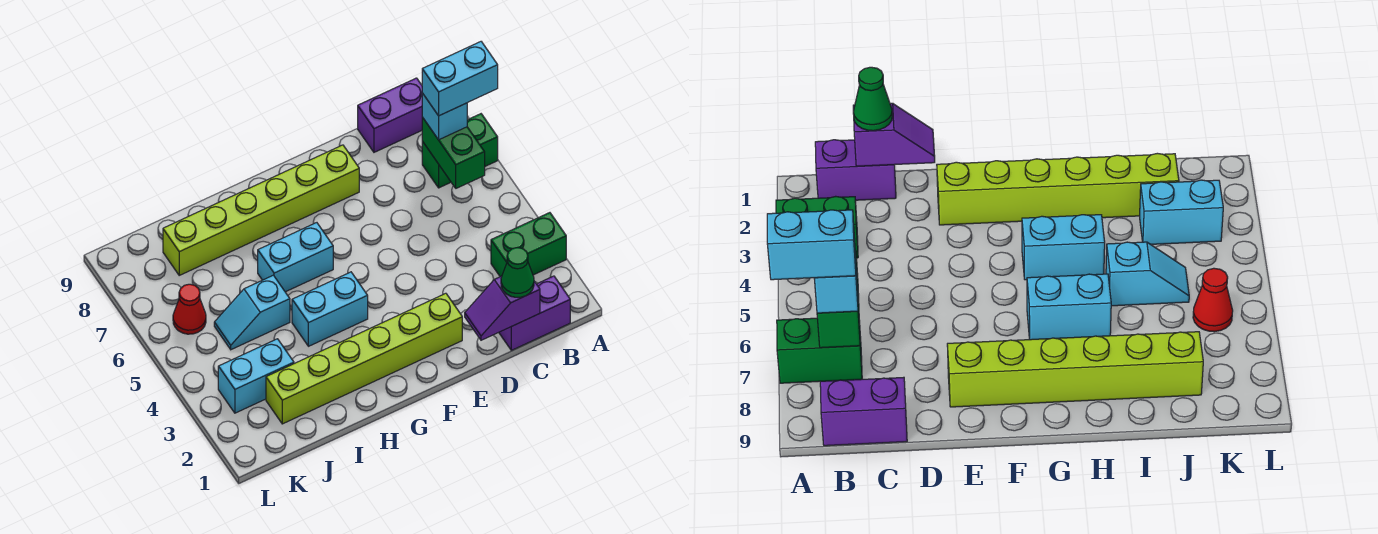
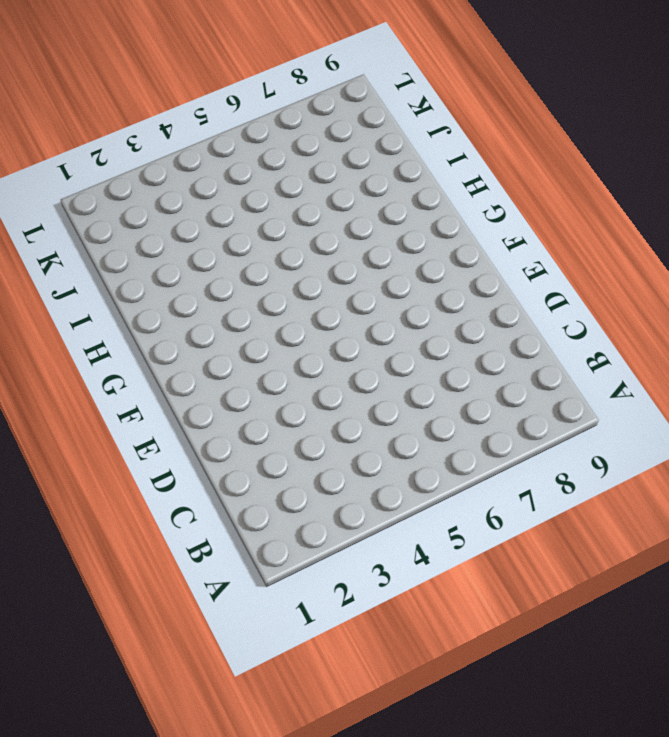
none -> green brick A3:B3 level 1
none -> green brick A7:B7 level 1
none -> purple brick B1:C1 level 1

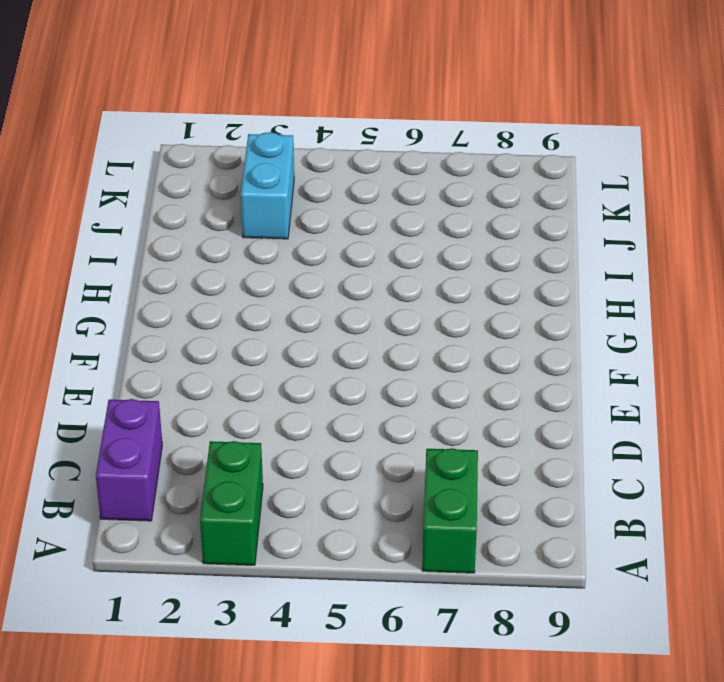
none -> purple brick B9:C9 level 1
none -> lime brick E2:J2 level 1
none -> lime brick E8:J8 level 1

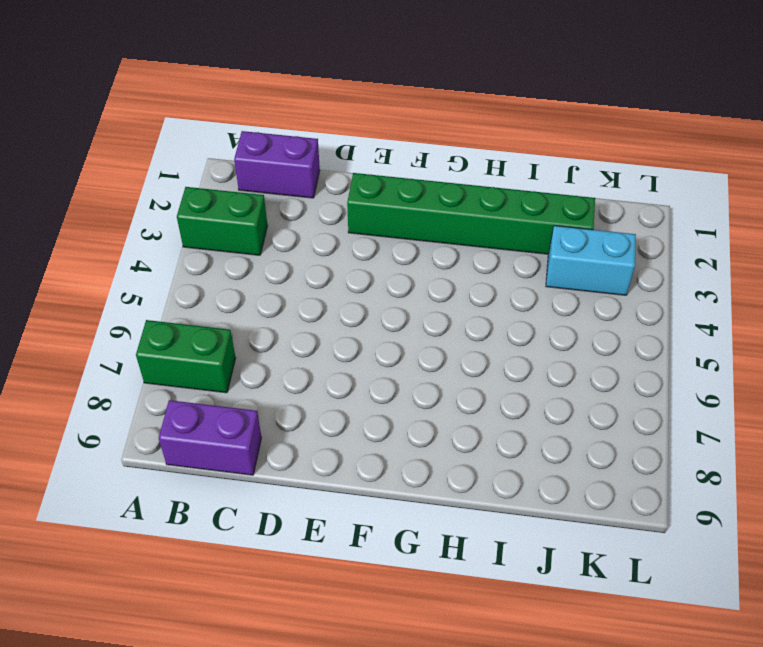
green brick E2:J2 level 1 -> lime brick E2:J2 level 1
none -> lime brick E8:J8 level 1
none -> cyan brick G4:H4 level 1
none -> cyan brick G6:H6 level 1

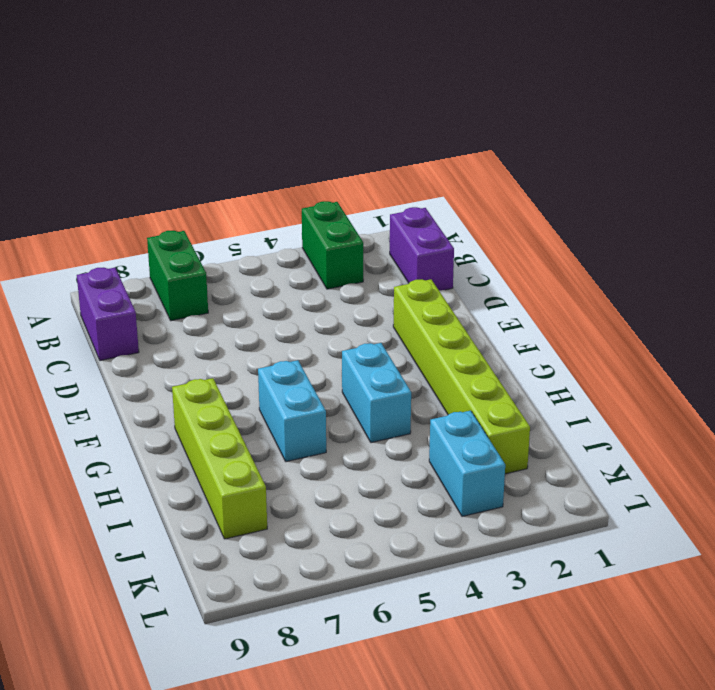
lime brick G8:J8 level 1 -> lime brick E8:J8 level 1
none -> cyan slope I5:J5 level 1 top I
none -> red cone K6 level 1
none -> green brick B6:B7 level 2

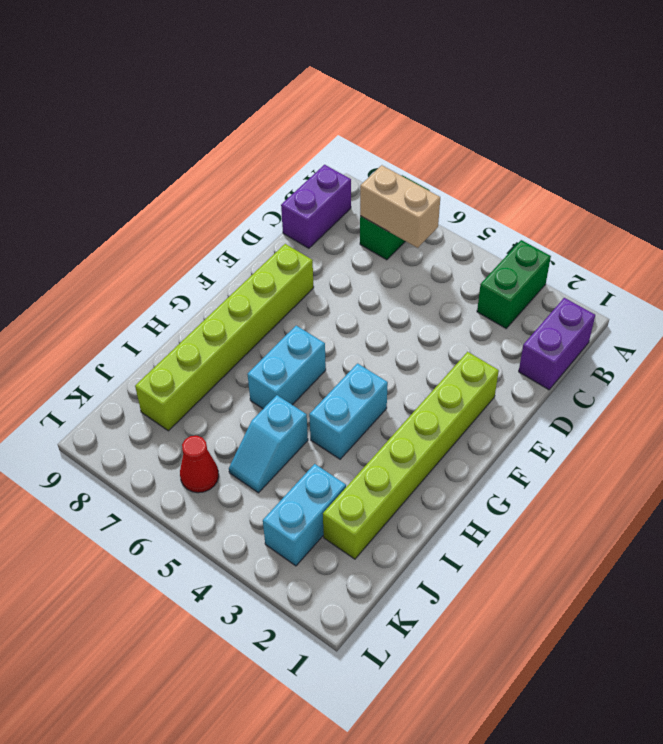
tan brick B6:B7 level 2 -> green brick B6:B7 level 2
none -> purple slope C1:D1 level 2 top C
none -> cyan brick B7 level 3
none -> green cone C1 level 3

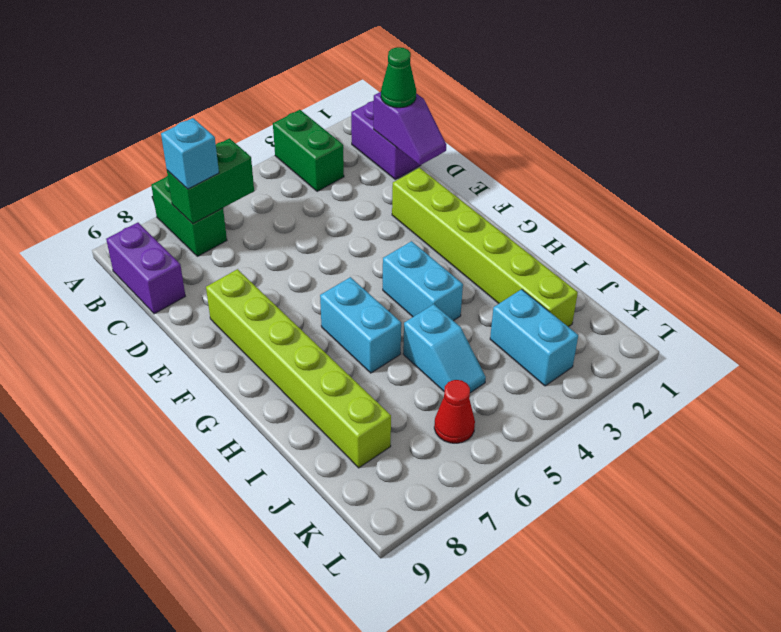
none -> cyan brick A7:B7 level 4

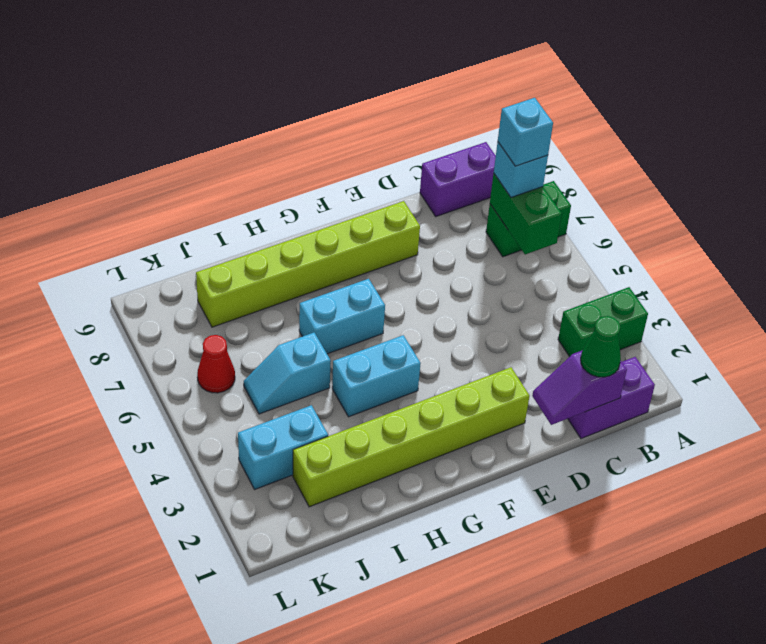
cyan brick B7 level 4 -> cyan brick A7:B7 level 4

